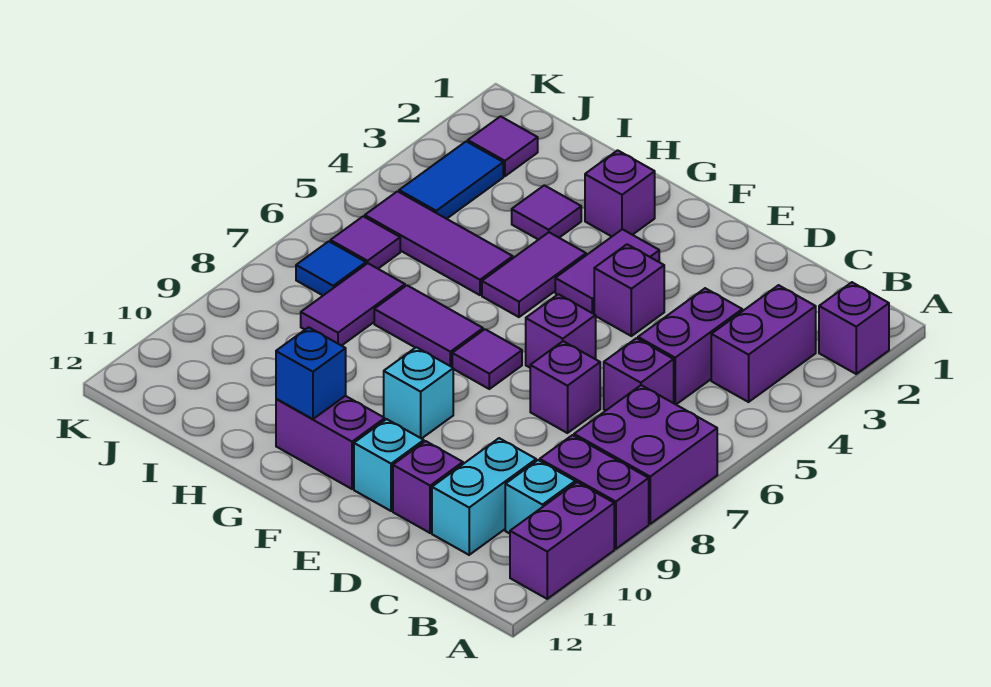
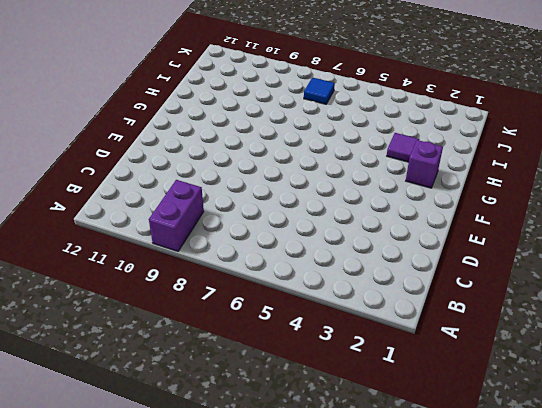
none -> purple brick A2 level 1
none -> purple brick A7:B8 level 1
none -> purple brick A10:A11 level 1

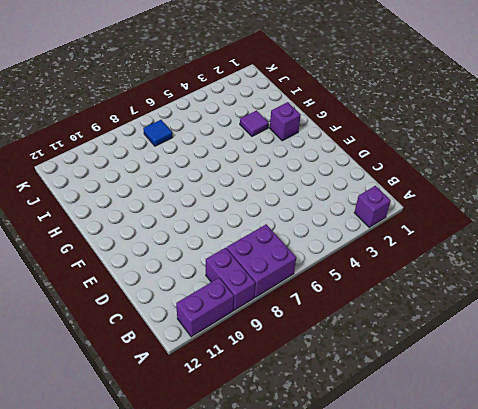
none -> purple brick B3:B4 level 1
none -> cyan brick B10 level 1
none -> purple brick C4:C5 level 1

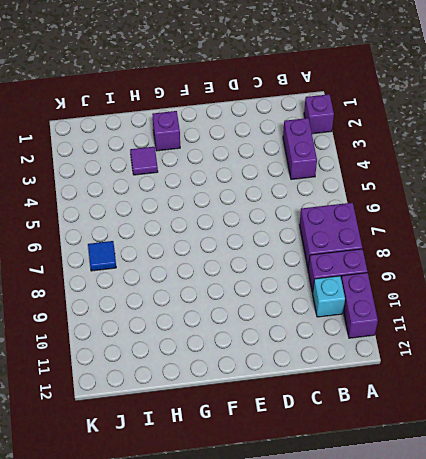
none -> purple brick C4:C5 level 1
none -> purple brick C6 level 1
none -> cyan brick C10:C11 level 1

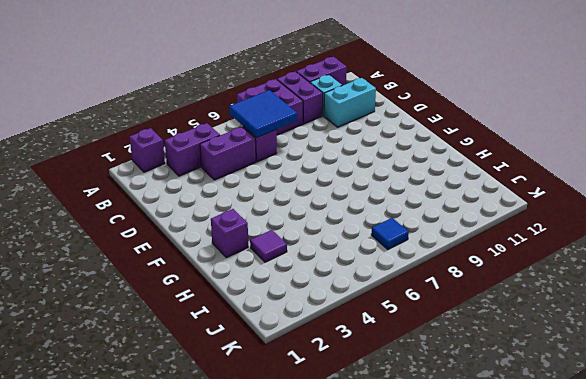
blue tile B6:C7 level 2 -> none
none -> purple brick D7 level 1
none -> purple brick D11 level 1
none -> purple brick E4 level 1

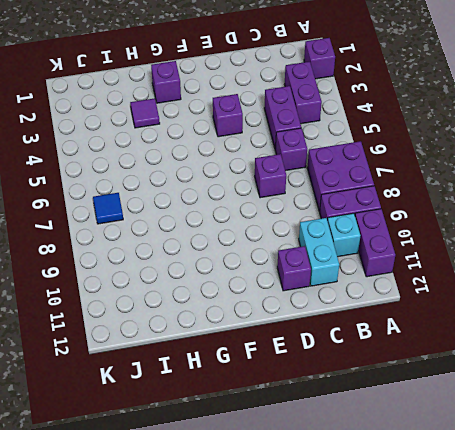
none -> purple brick E6 level 1
none -> cyan brick E11 level 1
none -> purple tile F3:F4 level 1

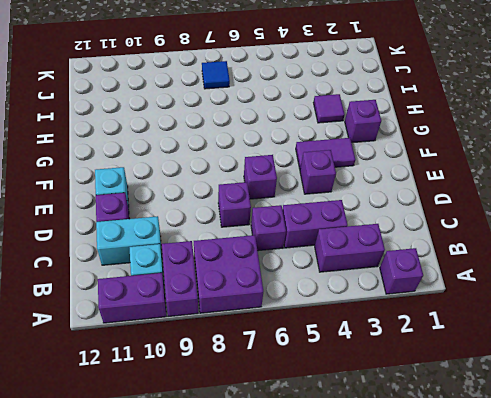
none -> purple tile F7 level 1
none -> cyan brick F9 level 1
none -> purple brick F11:G11 level 1

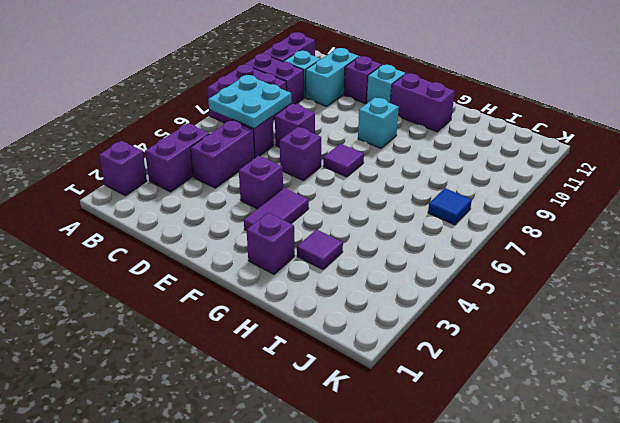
cyan plate B6:C7 level 2 -> none
none -> purple tile G4:G5 level 1
none -> purple tile G7:H7 level 1
none -> purple tile H5:J5 level 1

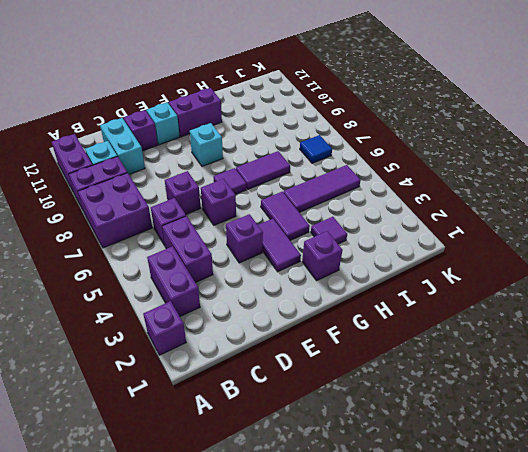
none -> purple tile I7:I8 level 1
none -> purple tile J2 level 1
none -> blue tile J3:J4 level 1

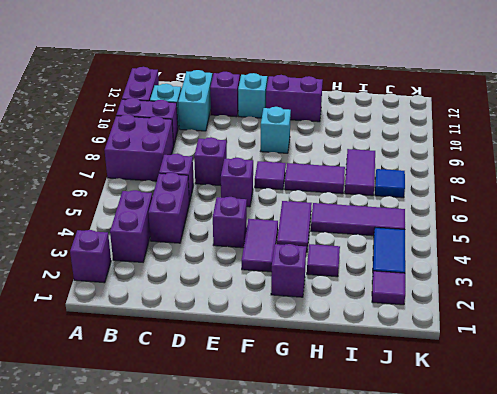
none -> purple tile J6 level 1
none -> blue brick G11 level 2

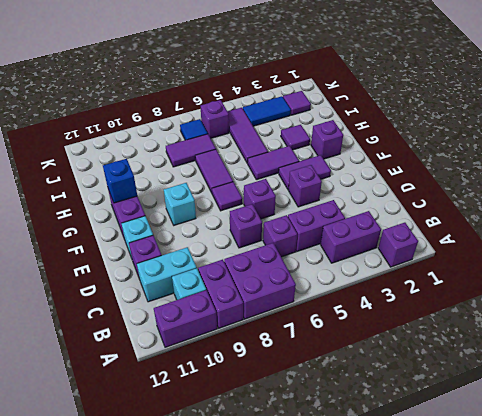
purple brick J6 level 1 -> purple tile J6 level 1

